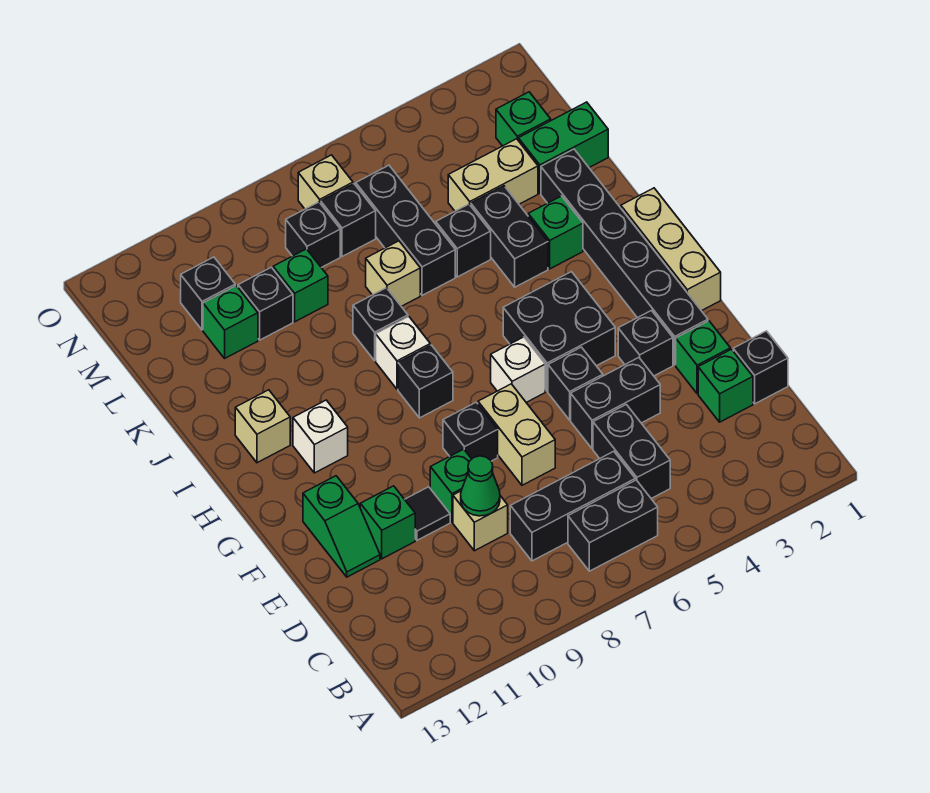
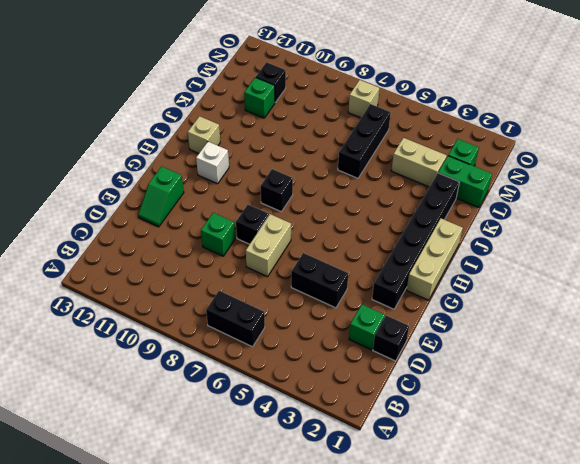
none -> black brick C5:D5 level 1
none -> black brick C6:C8 level 1
none -> tan brick D9 level 1
none -> green brick E2 level 1

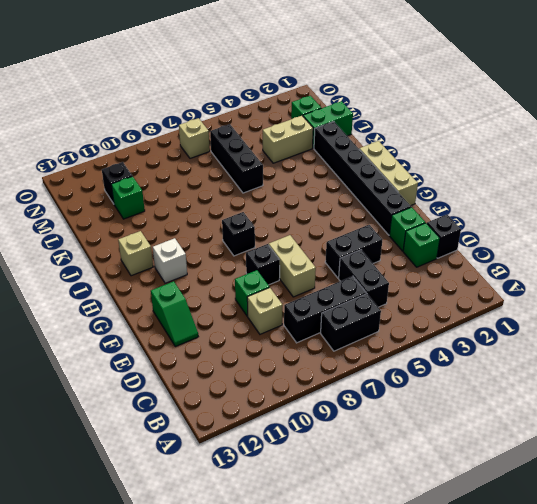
none -> black tile E10 level 1
none -> green brick E11 level 1
none -> black brick F3 level 1
none -> black brick F5 level 1

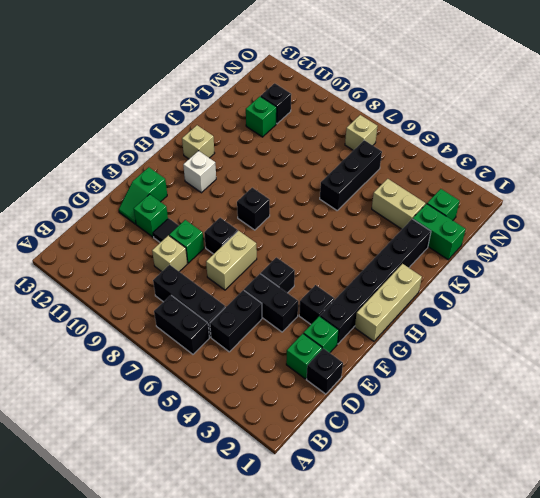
none -> black brick G4:H5 level 1
none -> white brick G6 level 1
none -> white brick I8 level 1
none -> green brick J3 level 1

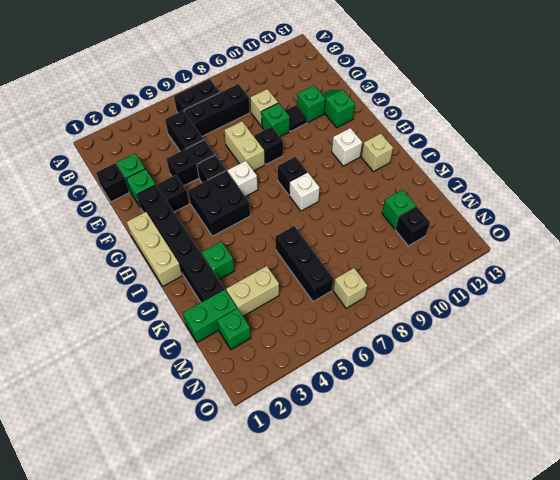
none -> black brick J4:K4 level 1
none -> black brick J8 level 1
none -> black brick K5 level 1
none -> tan brick K7 level 1

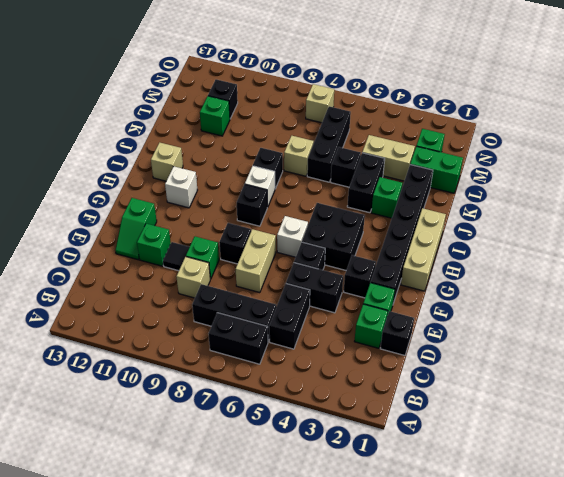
none -> green brick L9 level 1
none -> black brick L10 level 1
none -> black brick M7 level 1
none -> black brick M8 level 1

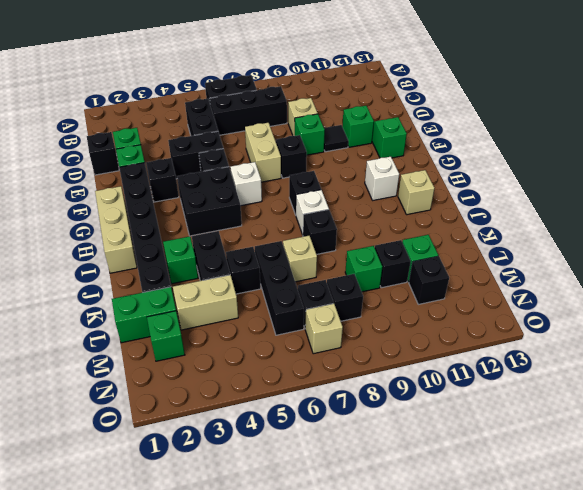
none -> green cone D9 level 2

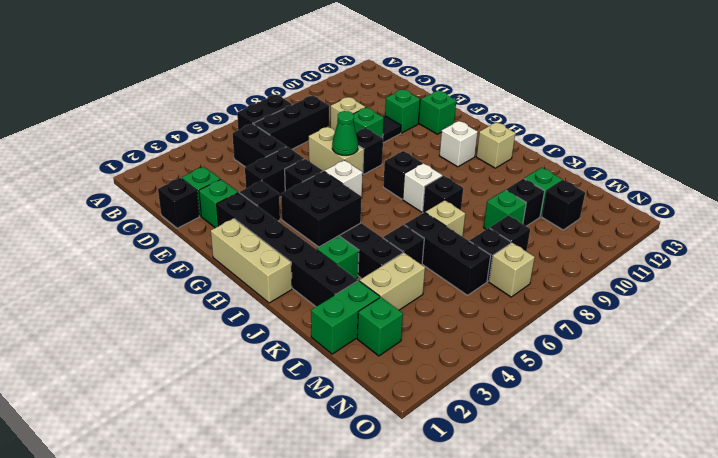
green cone F7 level 2 -> green cone D9 level 2

